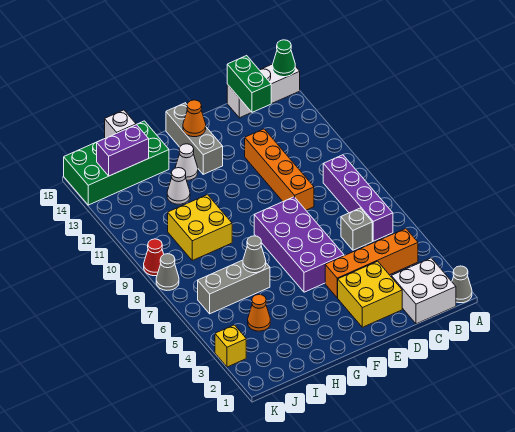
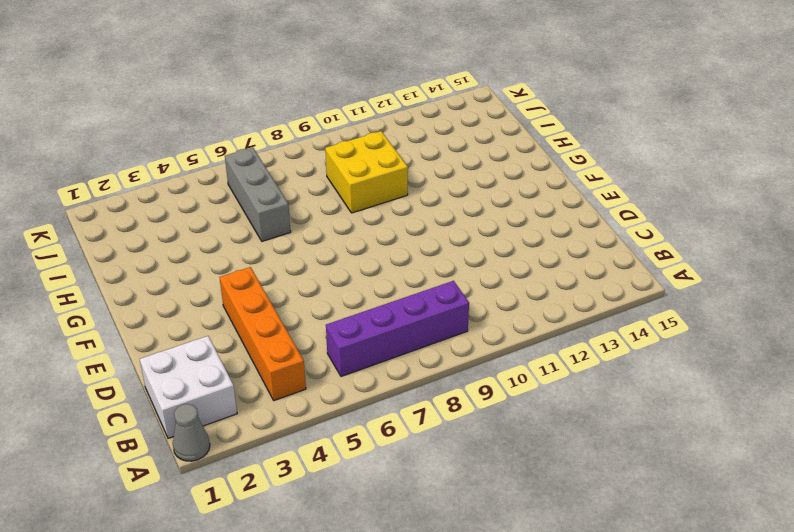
none -> white brick A15:C15 level 1
none -> grey brick C6 level 1
none -> yellow brick D2:E3 level 1

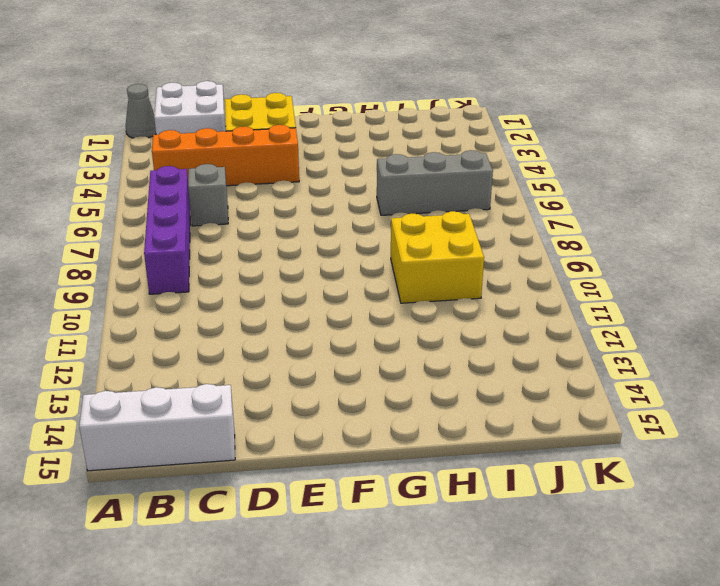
none -> orange brick D9:D12 level 1
none -> purple brick E5:F8 level 1
none -> grey brick F13:F15 level 1

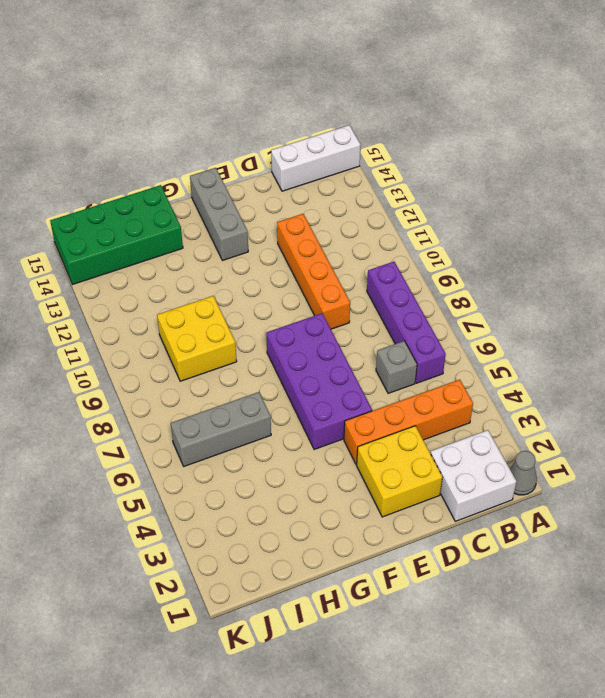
none -> white cone G13 level 1
none -> white cone H12 level 1
none -> orange cone I4 level 1

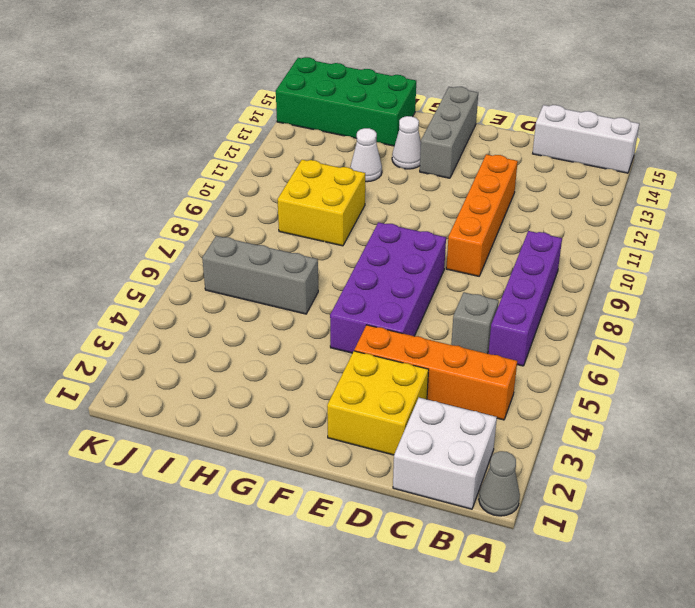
none -> orange cone I4 level 1
none -> yellow brick K3 level 1
none -> grey cone K8 level 1

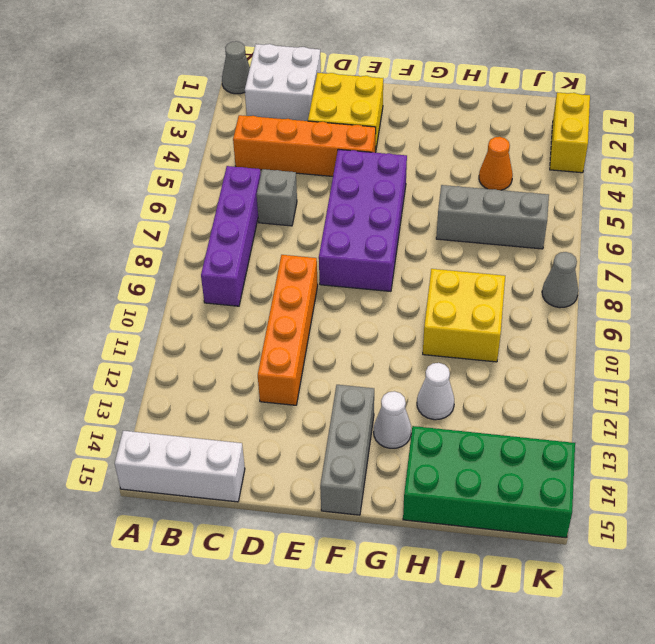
yellow brick K2:K3 level 1 -> yellow brick K3 level 1
none -> red cone K9 level 1
none -> green cone A15 level 2
none -> green brick C14:C15 level 2

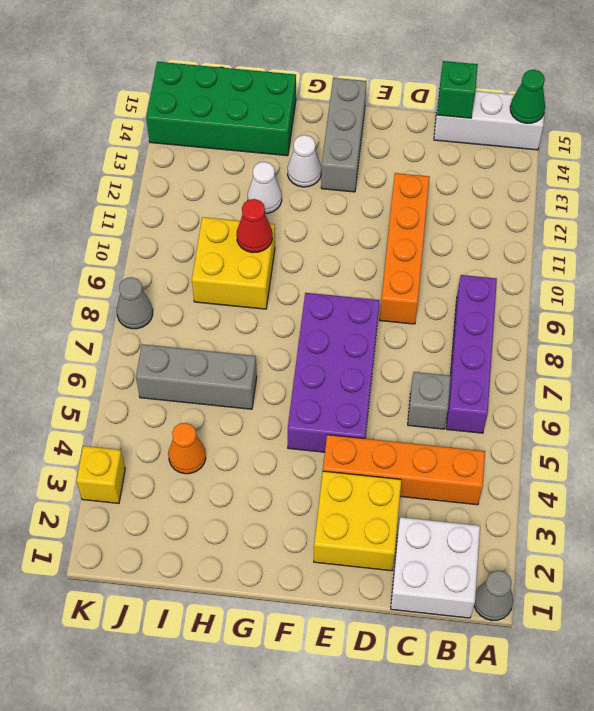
green brick C15 level 2 -> green brick C14:C15 level 2
red cone H10 level 2 -> red cone K9 level 1
none -> orange cone F14 level 2
none -> grey cone H6 level 2
none -> purple brick I14:J14 level 2

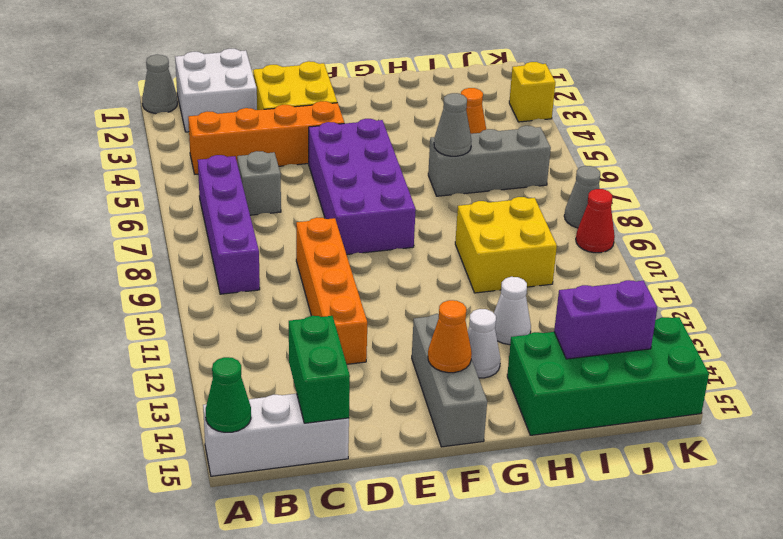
none -> white brick I15 level 2

